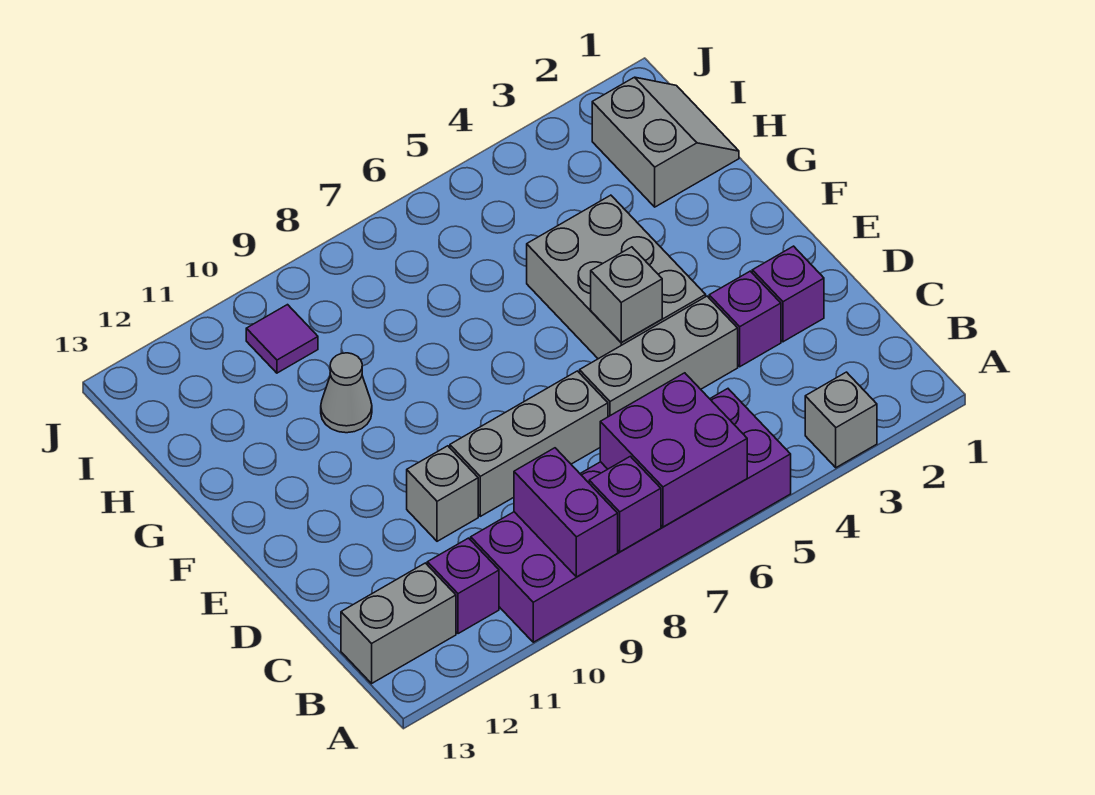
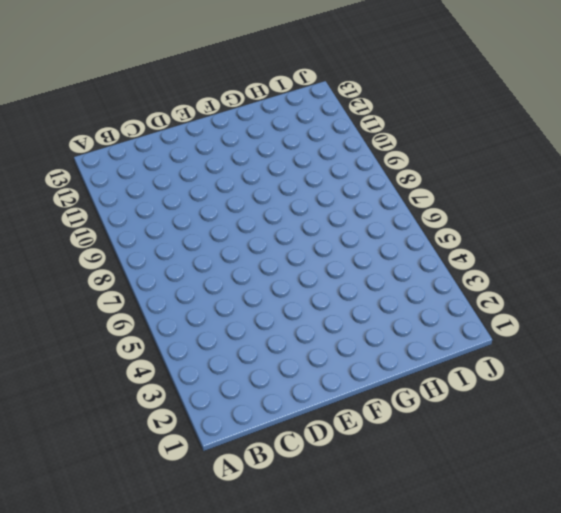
none -> grey brick A3 level 1
none -> purple brick A5:B10 level 1
none -> purple brick B11 level 1

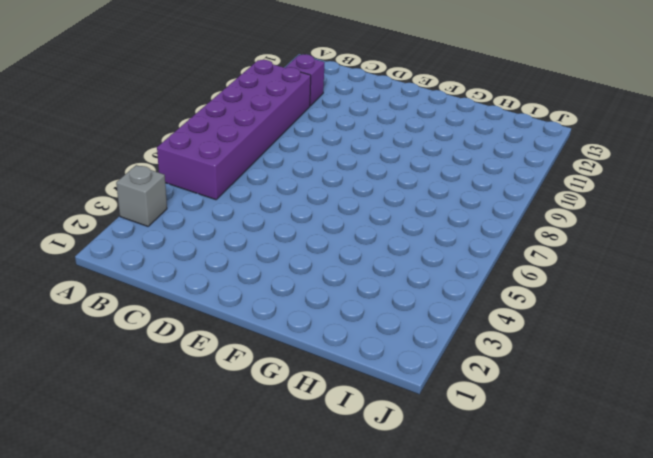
none -> grey brick B12:B13 level 1
none -> purple brick D2 level 1
none -> purple brick D3 level 1

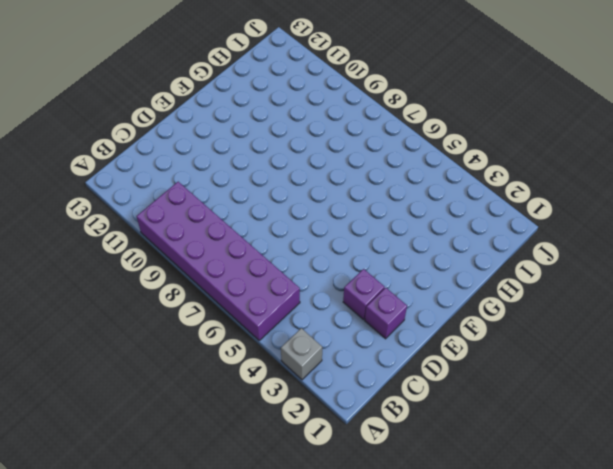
none -> purple brick B11 level 1
none -> grey brick B12:B13 level 1
none -> grey brick D4:D6 level 1

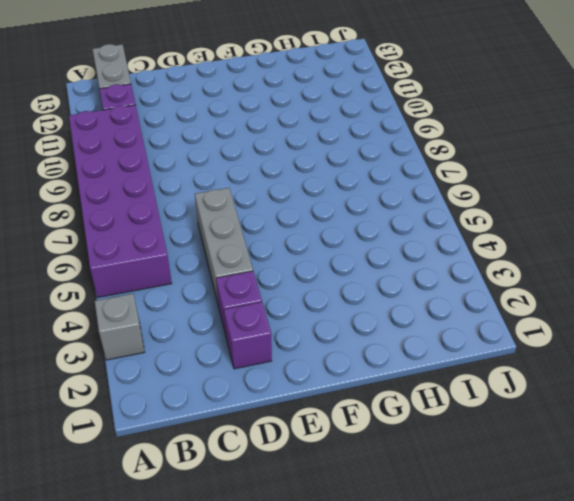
none -> grey brick D7:D9 level 1
none -> grey brick D10 level 1
none -> grey brick E4:G5 level 1

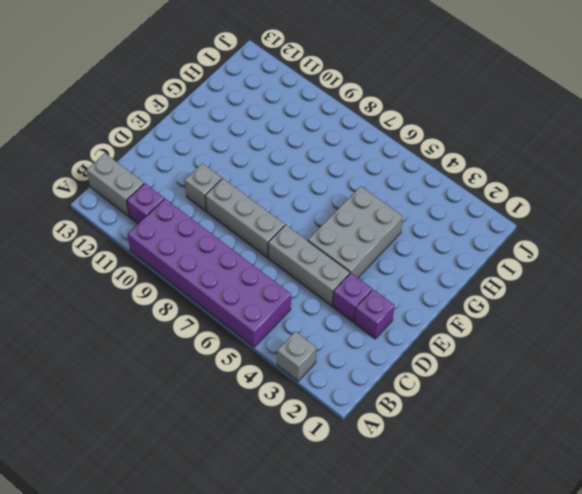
none -> grey cone G10 level 1
none -> grey slope H1:I2 level 1 top 2
none -> purple tile I10 level 1

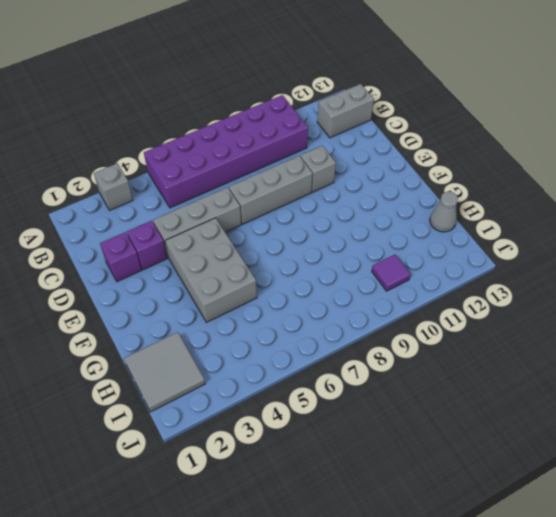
grey tile H1:I2 level 1 -> grey slope H1:I2 level 1 top 2
grey cone H13 level 1 -> grey cone G10 level 1
none -> purple brick B11 level 1
none -> purple brick A6:B7 level 2
none -> purple brick A8 level 2

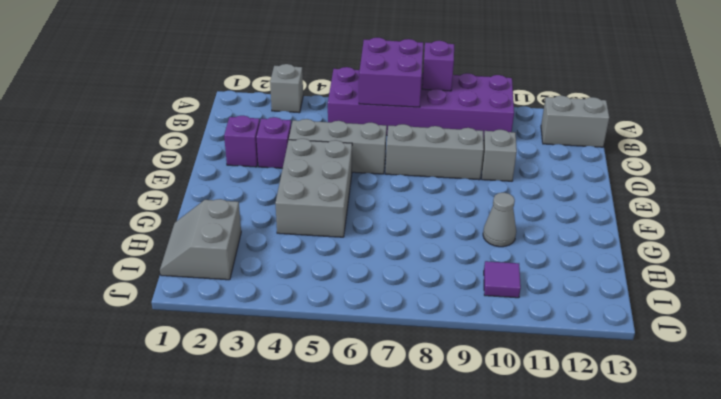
none -> purple brick B11 level 1
none -> purple brick A9:B9 level 2
none -> grey brick E5 level 2

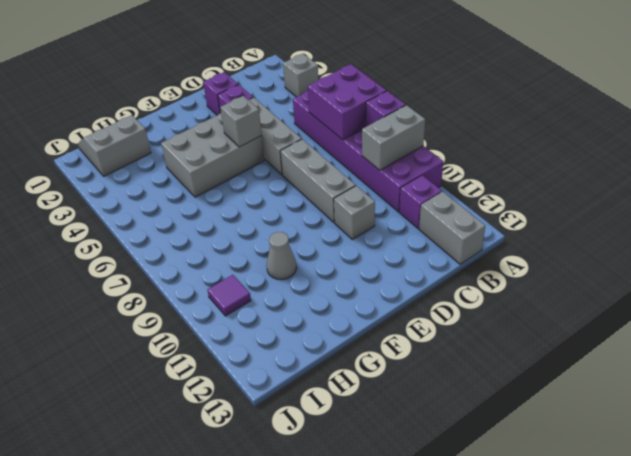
grey brick A9:B9 level 2 -> purple brick A9:B9 level 2

